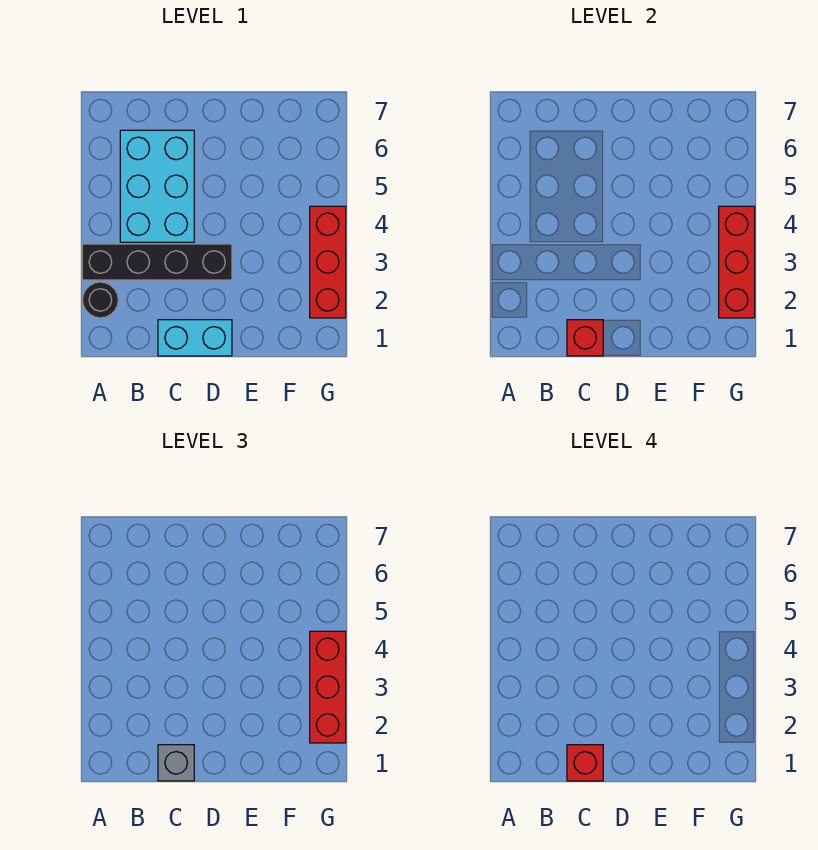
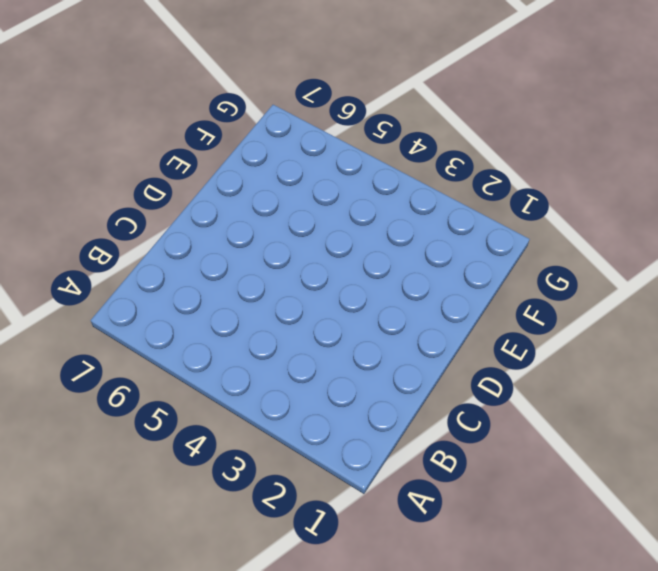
none -> black round brick A2 level 1
none -> black brick A3:D3 level 1

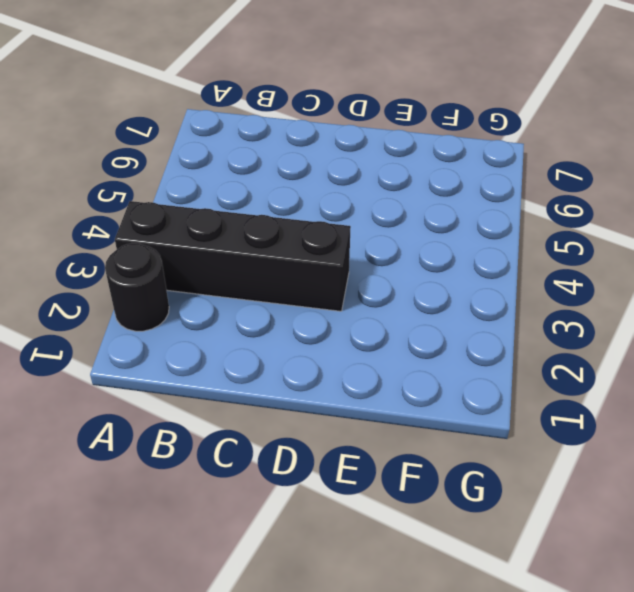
none -> cyan brick B4:C6 level 1
none -> cyan brick C1:D1 level 1

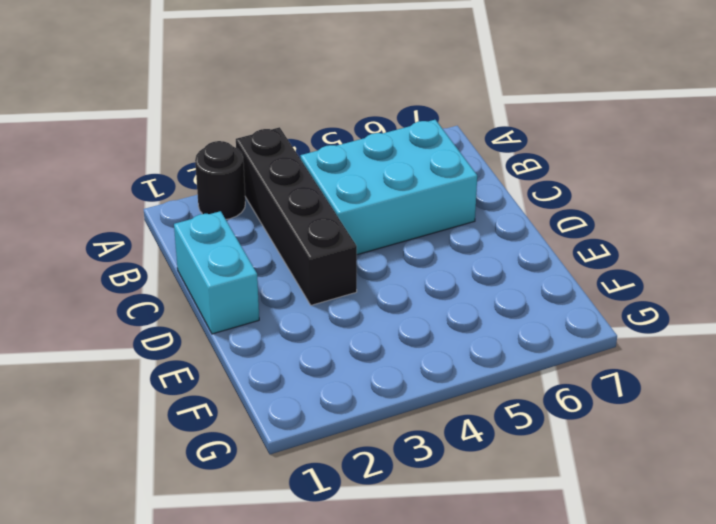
none -> red brick G2:G4 level 1
none -> red brick C1 level 2

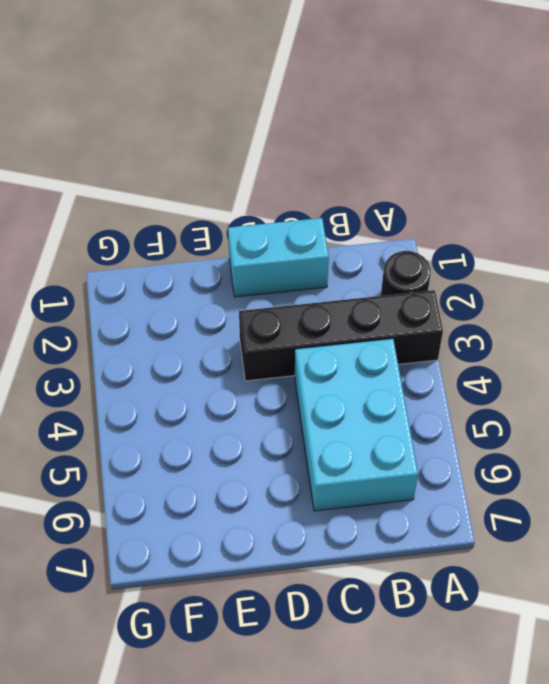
none -> red brick G2:G4 level 1
none -> red brick C1 level 2

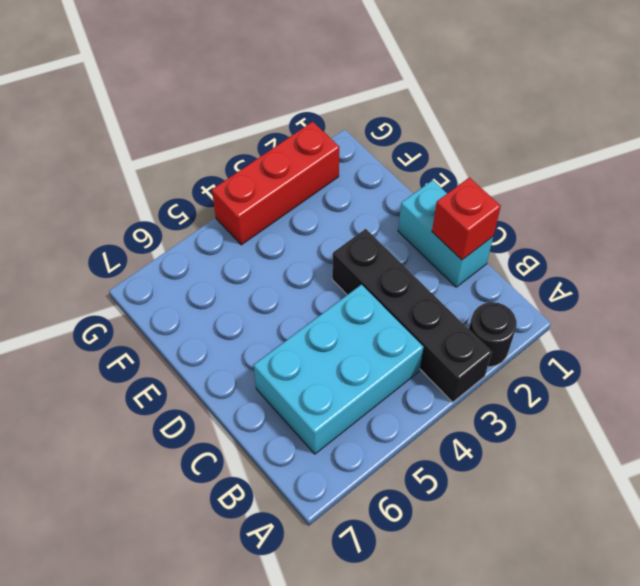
none -> red brick G2:G4 level 2
none -> grey brick C1 level 3

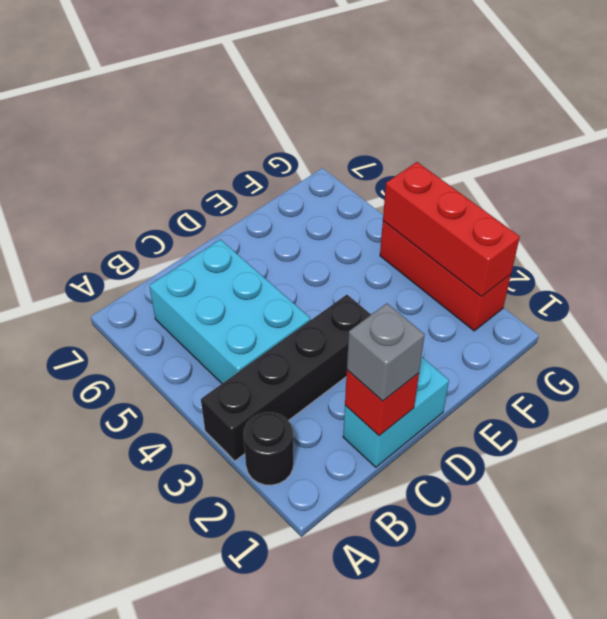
none -> red brick G2:G4 level 3
none -> red brick C1 level 4

